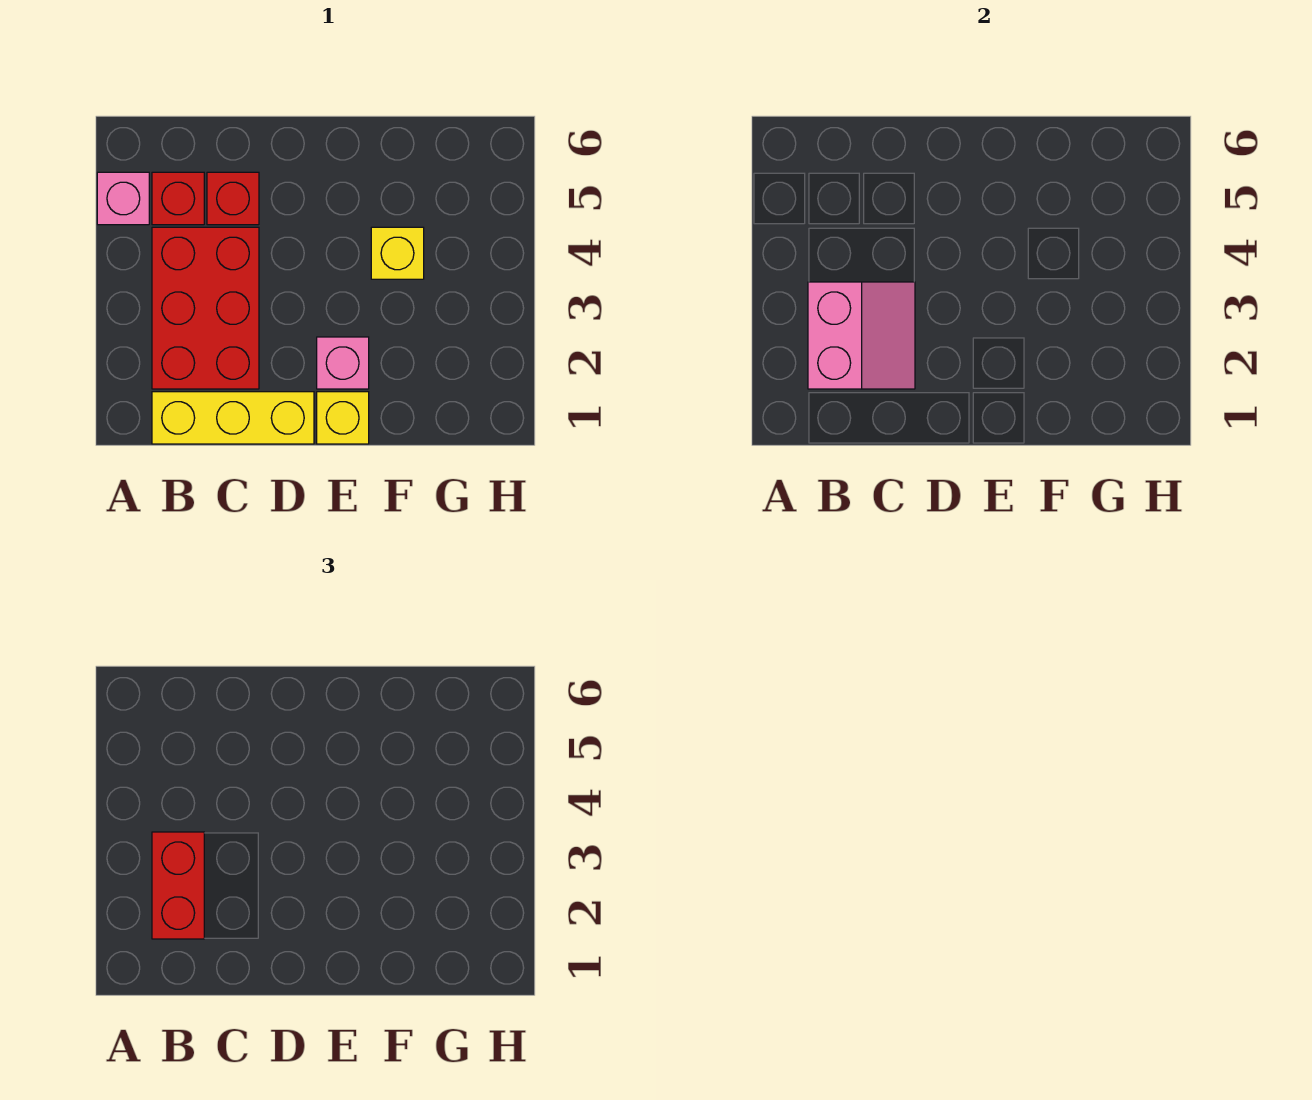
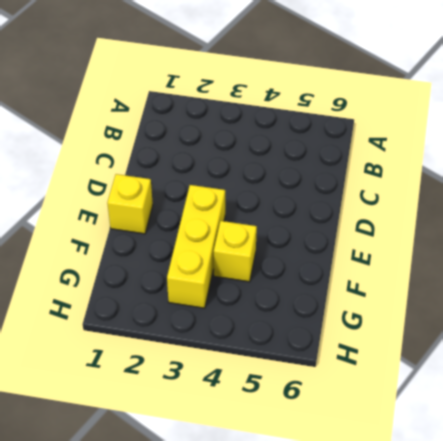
yellow brick E3:G3 level 1 -> yellow brick B1:D1 level 1
none -> pink brick A5 level 1
none -> red brick B2:C4 level 1

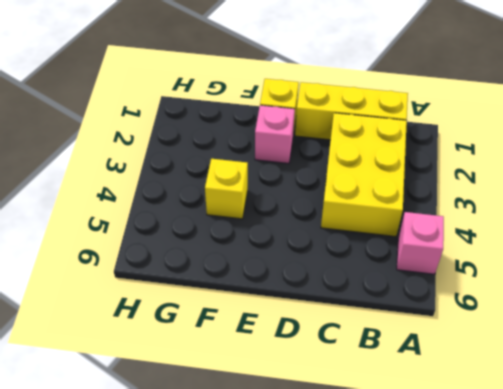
yellow brick B2:C4 level 1 -> red brick B2:C4 level 1
none -> red brick B5 level 1
none -> red brick C5 level 1

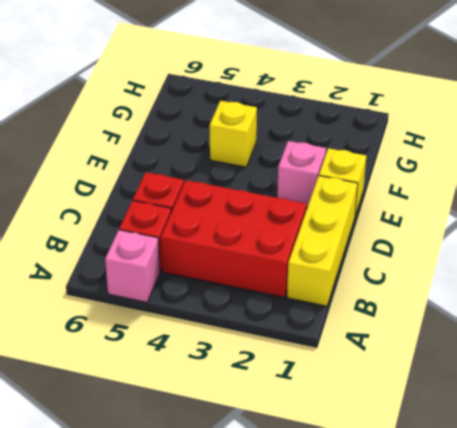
none -> pink slope B2:C3 level 2 top B
none -> red brick B2:B3 level 3

